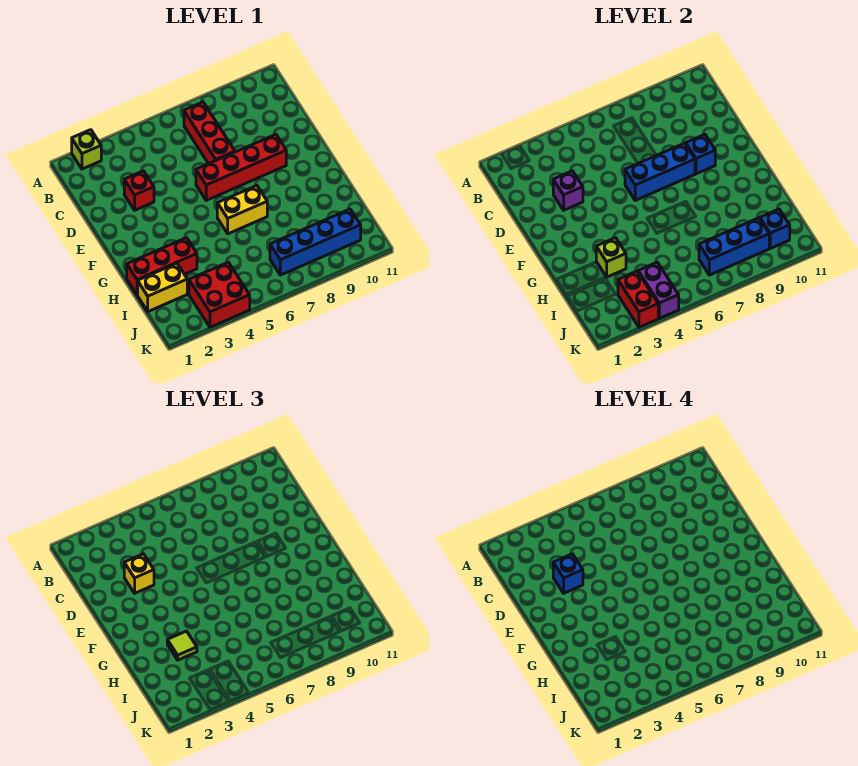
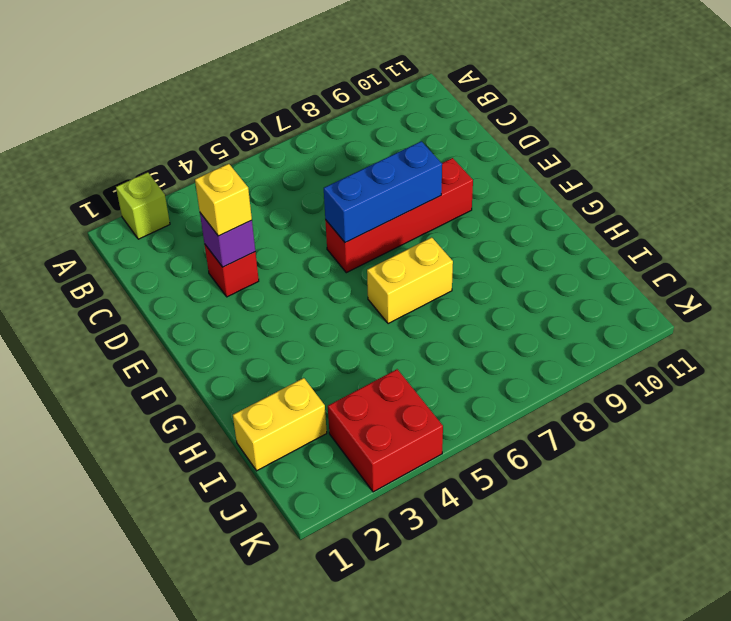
none -> red brick B7:D7 level 1
none -> red brick H1:H3 level 1
none -> blue brick J7:J10 level 1

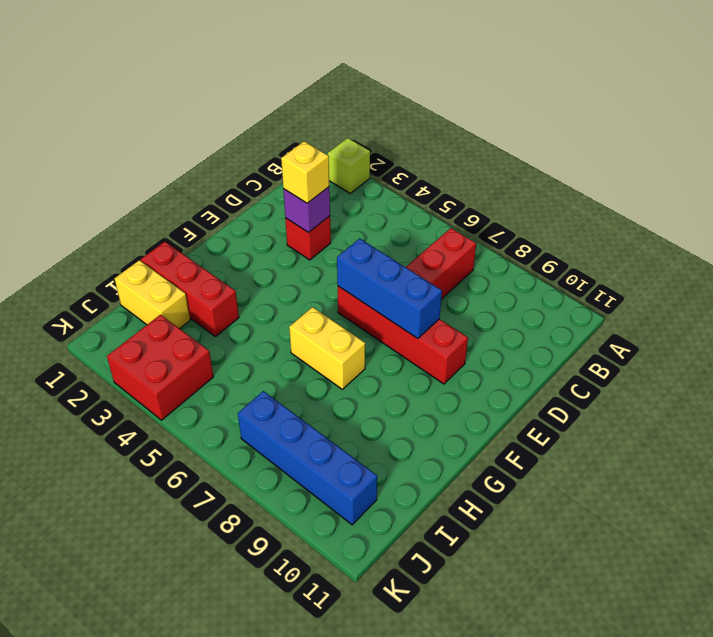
none -> blue brick E9 level 2
none -> lime brick H3 level 2
none -> red brick J3:K3 level 2

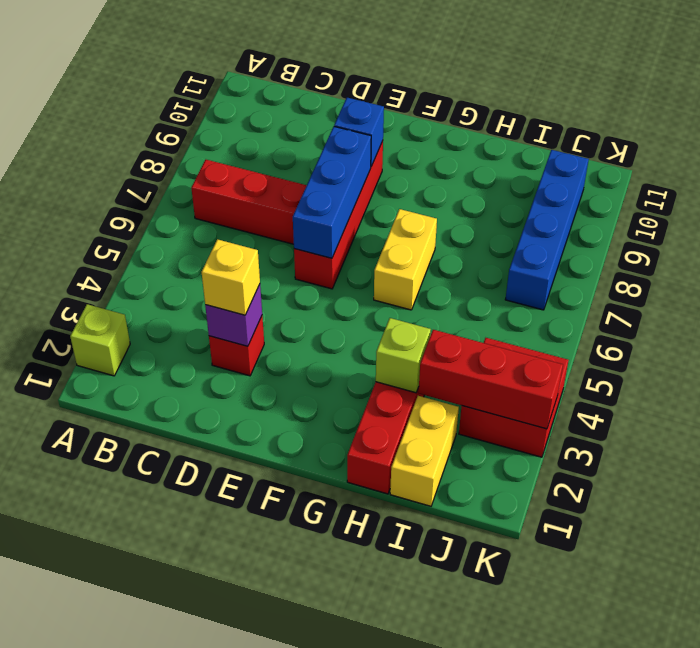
red brick I3:K3 level 2 -> red brick J3:K3 level 2
none -> purple brick J4:K4 level 2
none -> blue brick J7:J9 level 2
none -> blue brick J10 level 2

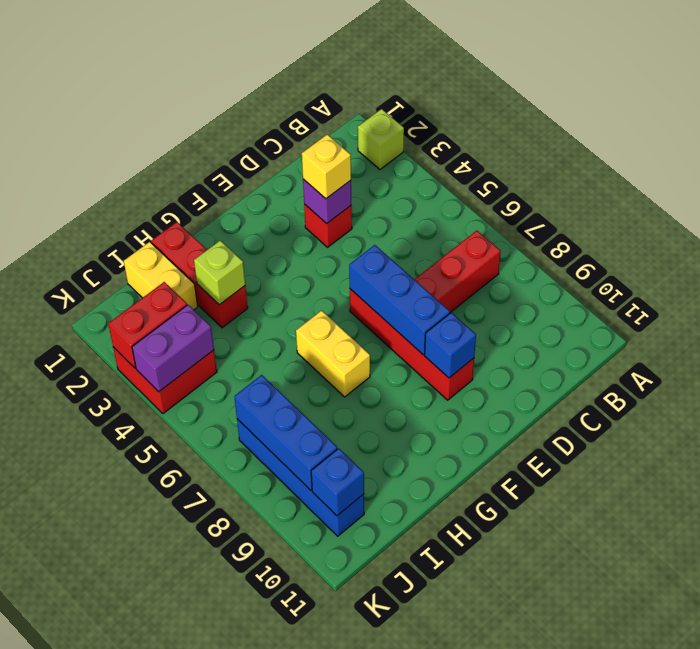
none -> lime tile H3 level 3
none -> blue brick D3 level 4

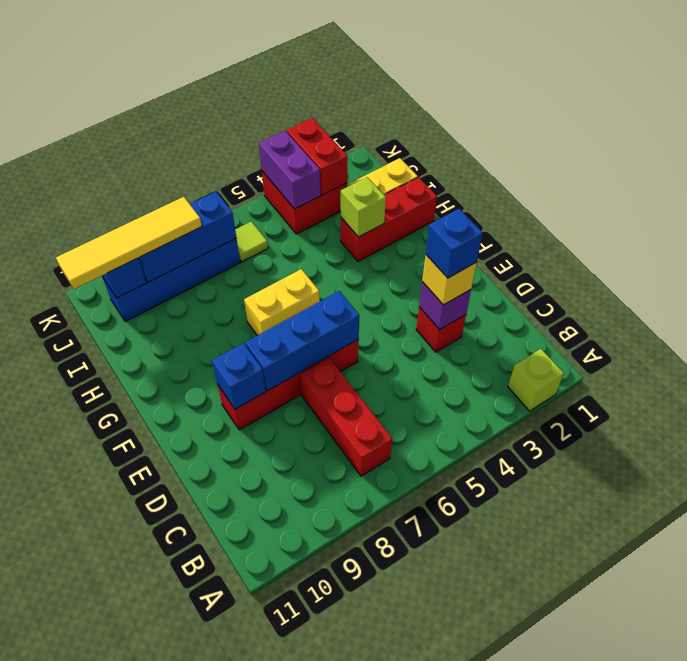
lime tile J6 level 1 -> lime tile H3 level 3
yellow tile J8:J11 level 3 -> none

